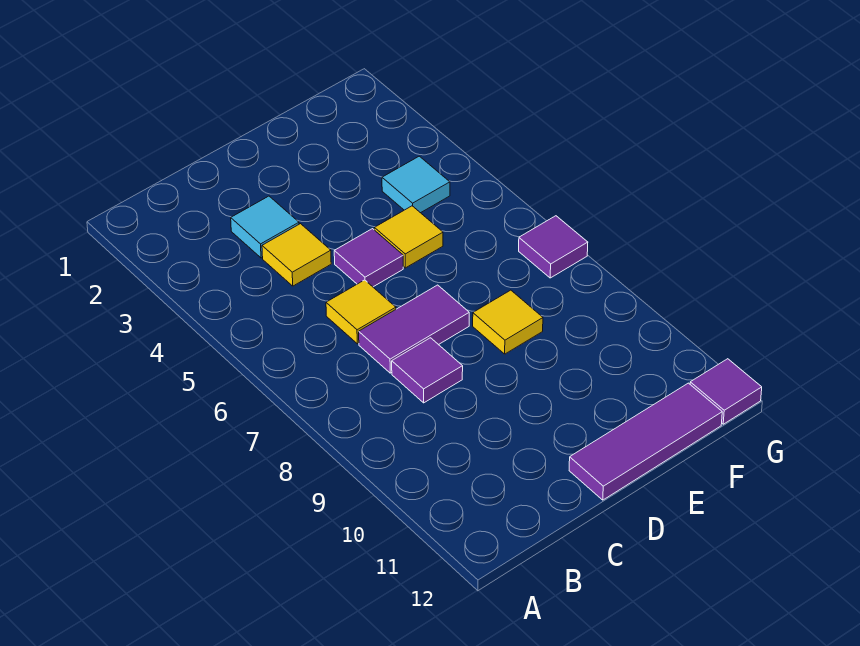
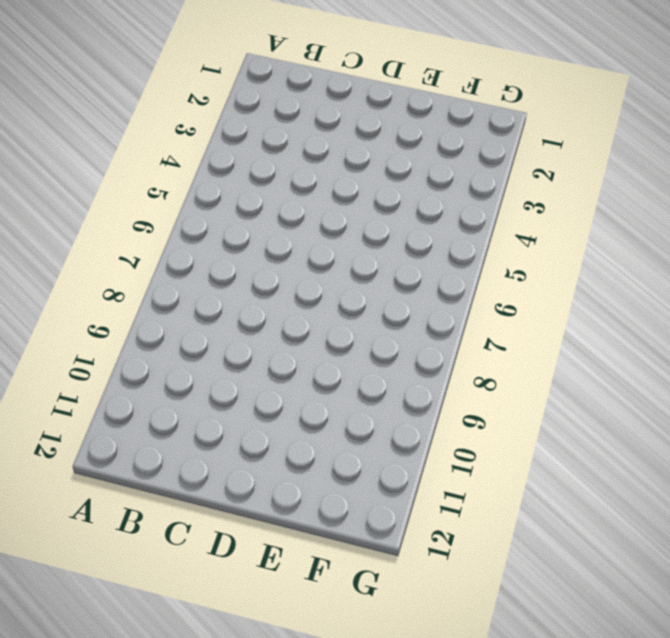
none -> cyan tile C3 level 1
none -> yellow tile C4 level 1
none -> yellow tile C6 level 1

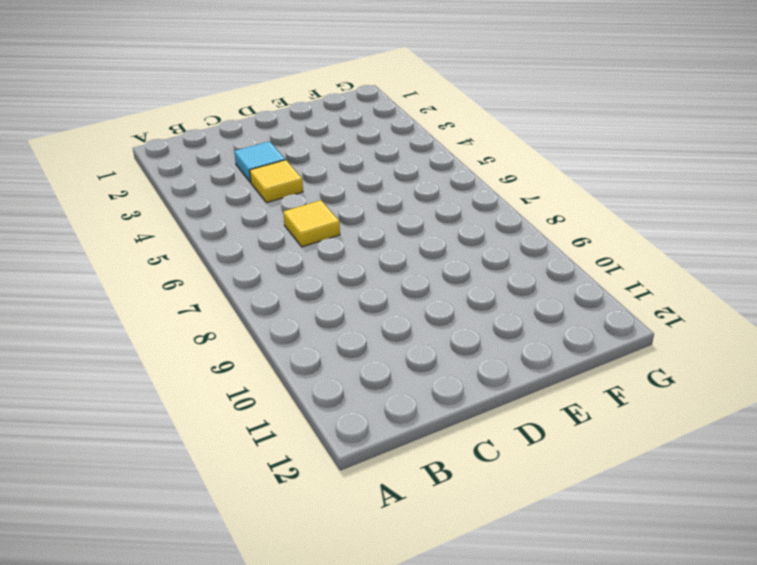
none -> purple tile C7:D7 level 1
none -> purple tile C8 level 1
none -> purple tile D5 level 1

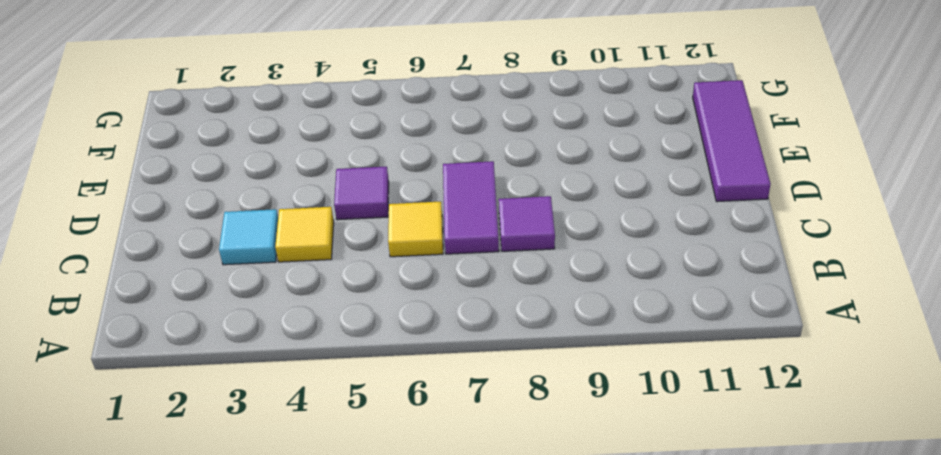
none -> yellow tile E5 level 1
none -> yellow tile E8 level 1
none -> cyan tile F4 level 1

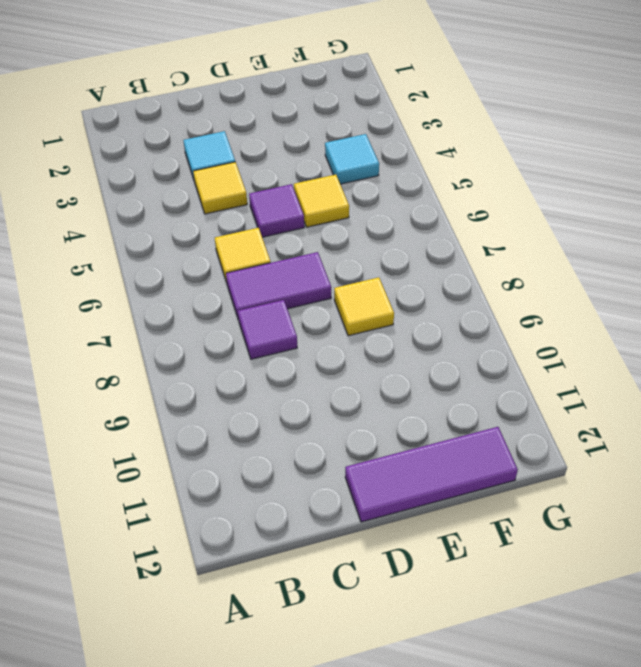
none -> purple tile G7 level 1
none -> purple tile G12 level 1

